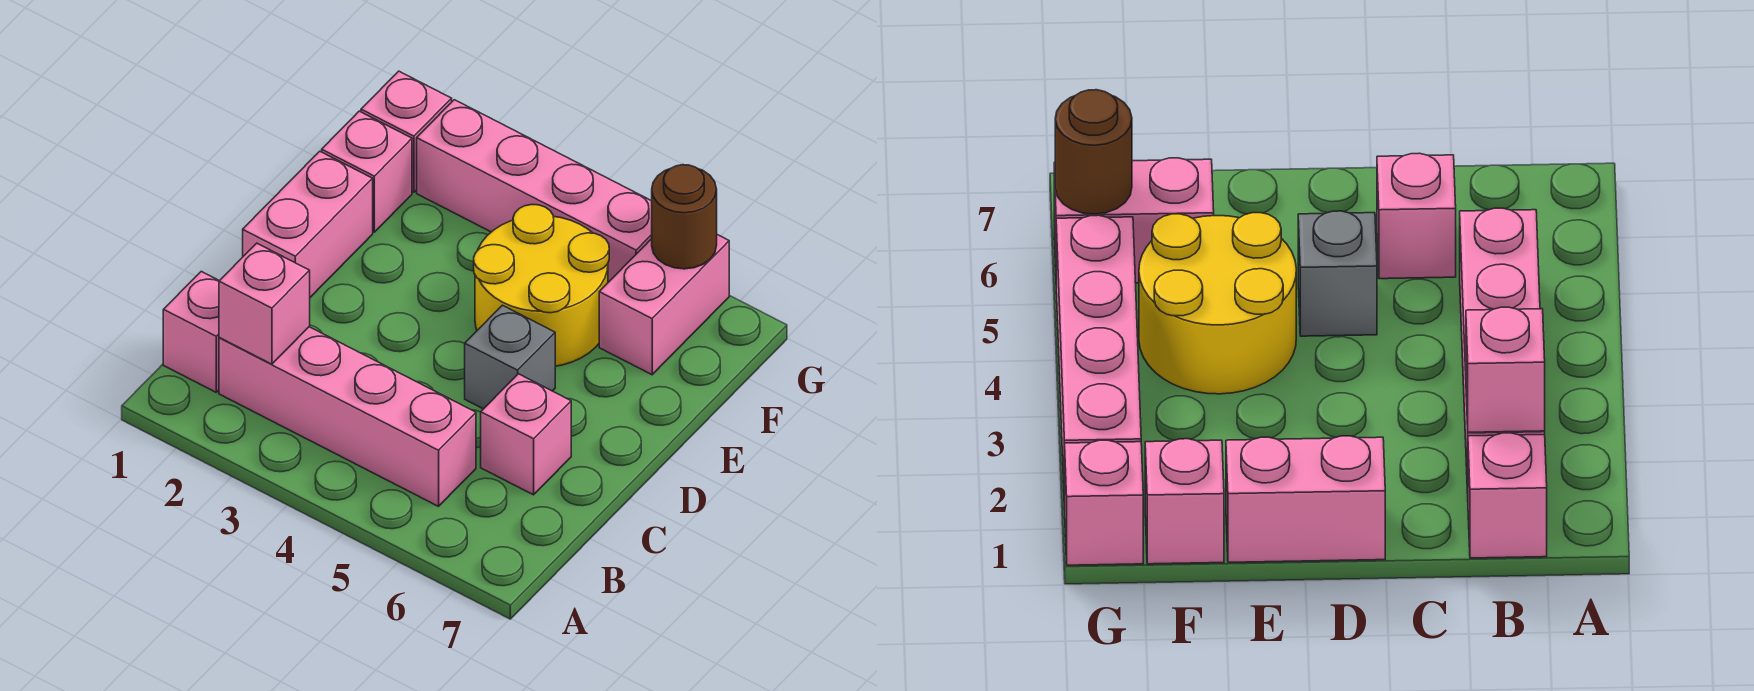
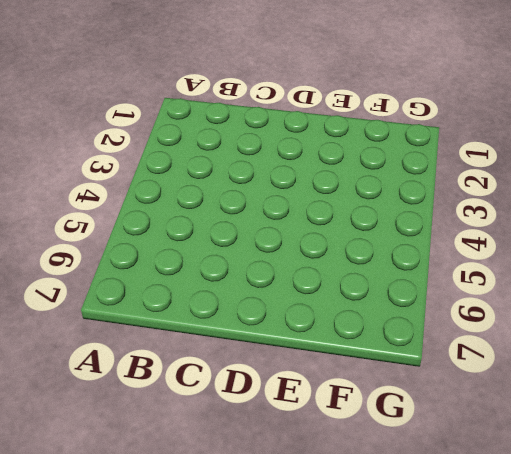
none -> pink brick B1 level 1
none -> pink brick B2:B5 level 1
none -> pink brick C6 level 1

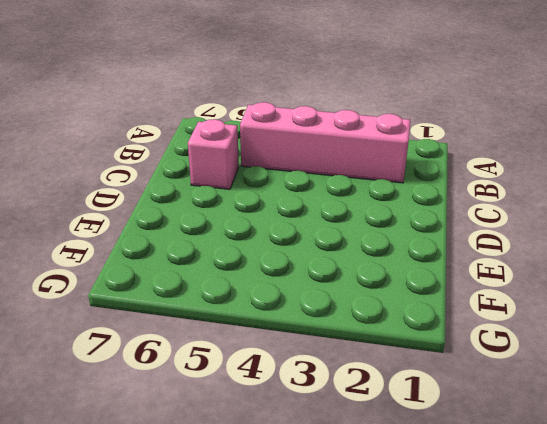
none -> pink brick B1 level 1
none -> pink brick D1:E1 level 1
none -> grey brick D5 level 1

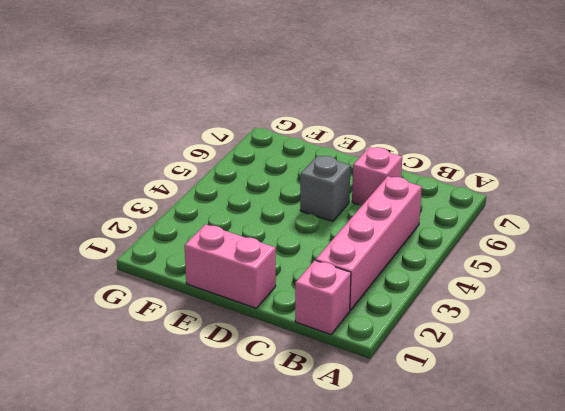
none -> yellow round brick E4:F5 level 1
none -> pink brick F1 level 1
none -> pink brick F6:G6 level 1

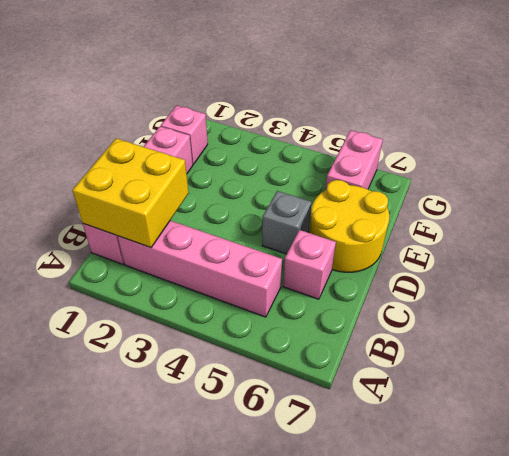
yellow brick B1:C2 level 2 -> pink brick B2 level 2
yellow round brick D6:E7 level 1 -> yellow round brick E4:F5 level 1
none -> pink brick G1 level 1
none -> pink brick G2:G5 level 1
none -> brown round brick G6 level 2

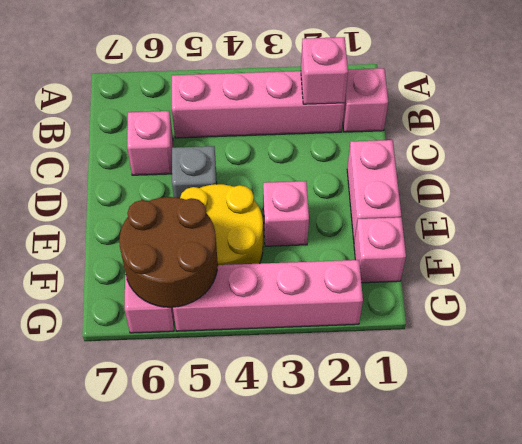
pink brick E3 level 1 -> pink brick G1 level 1
brown round brick F5:G6 level 2 -> brown round brick G6 level 2

